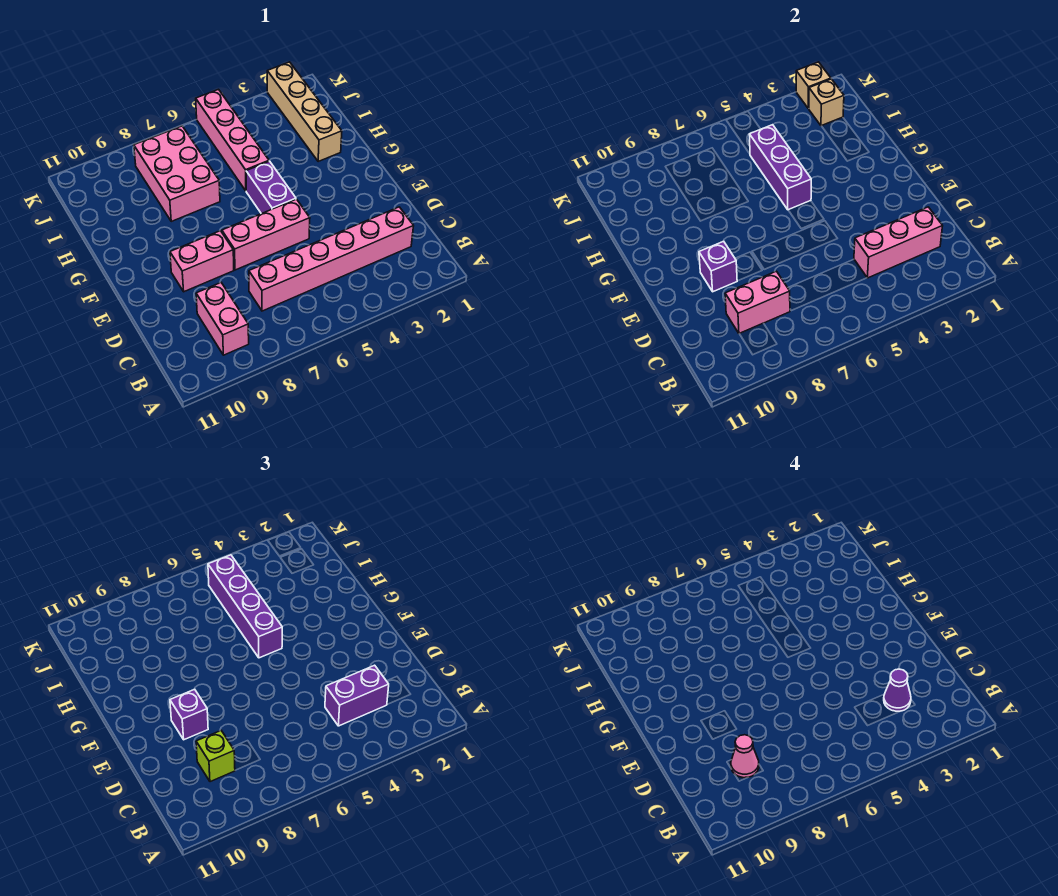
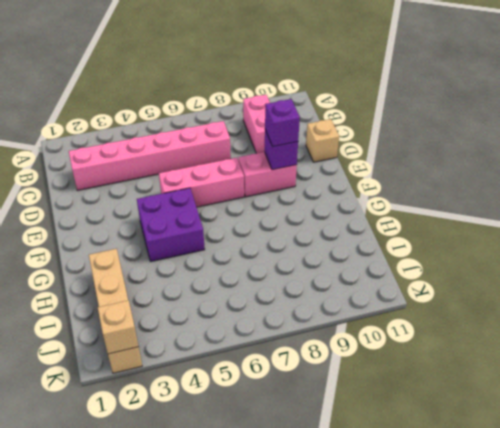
tan brick D11 level 1 -> tan brick J2 level 2
purple brick F4:G5 level 1 -> purple brick F5:G5 level 1
none -> pink brick H5:K5 level 1
none -> pink brick H7:J8 level 1
none -> pink brick C2:C4 level 2

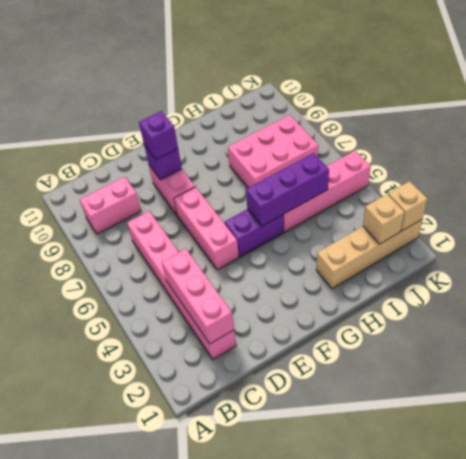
none -> pink brick C8:C9 level 2
none -> purple brick C3:C4 level 3
none -> lime brick C9 level 3

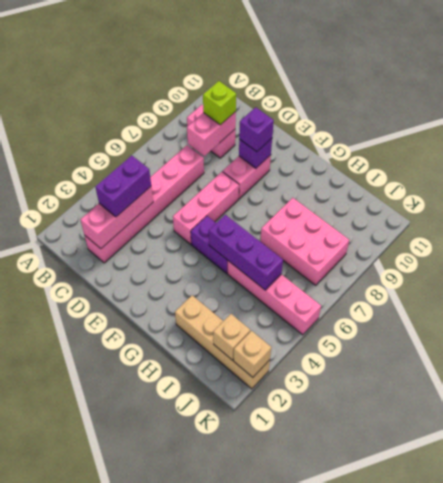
none -> purple brick G5:J5 level 3
none -> purple cone C3 level 4
none -> pink cone C9 level 4

